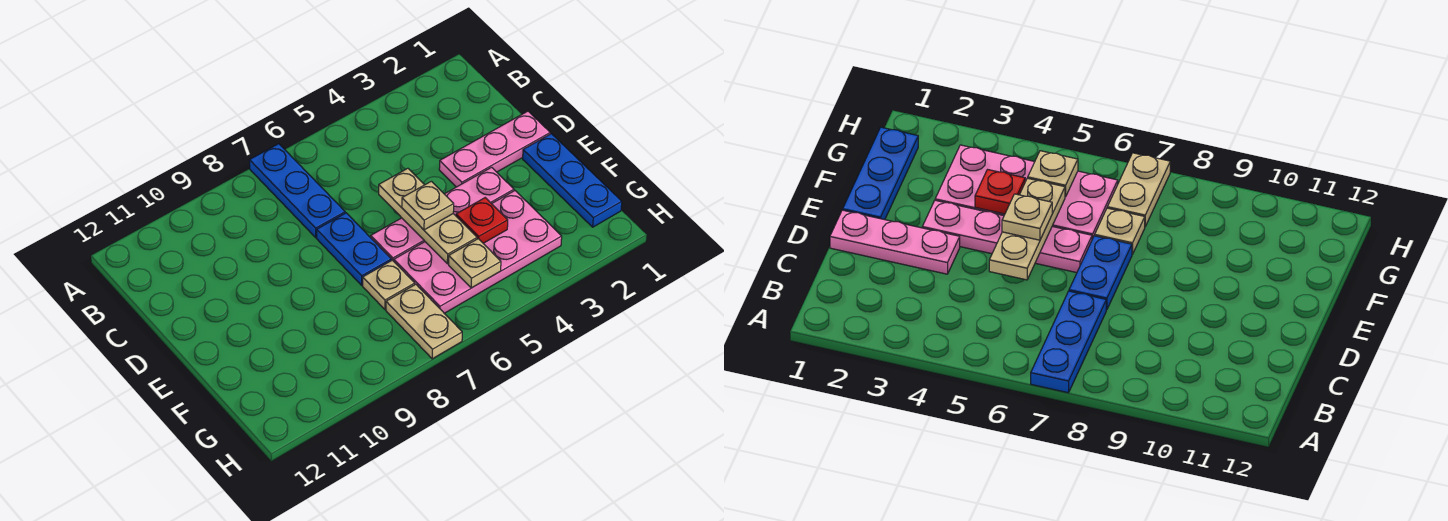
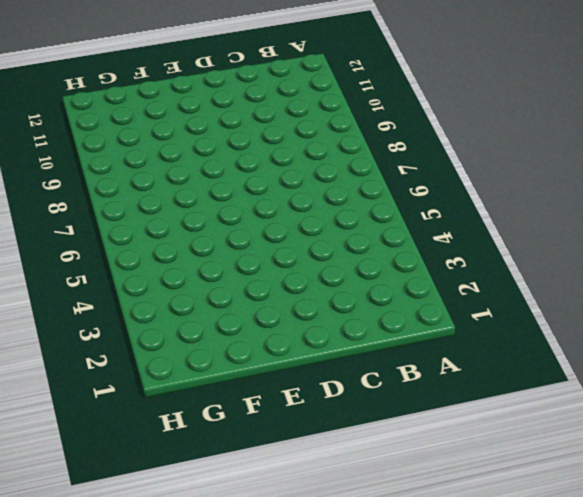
none -> blue plate A7:C7 level 1
none -> pink plate D1:D3 level 1
none -> blue plate D7:E7 level 1

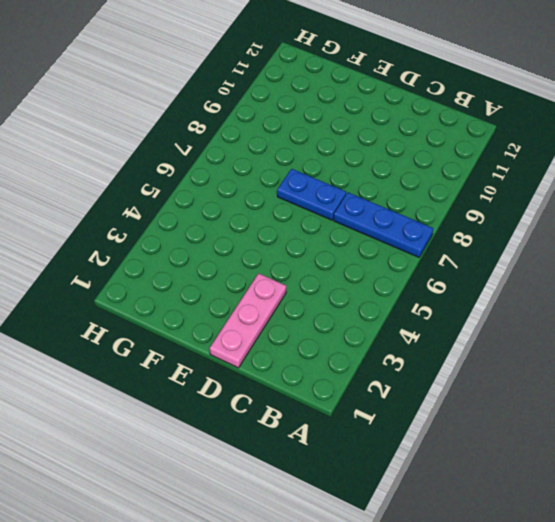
none -> blue plate E1:G1 level 1
none -> pink plate E3:E6 level 1
none -> pink plate F3:G6 level 1

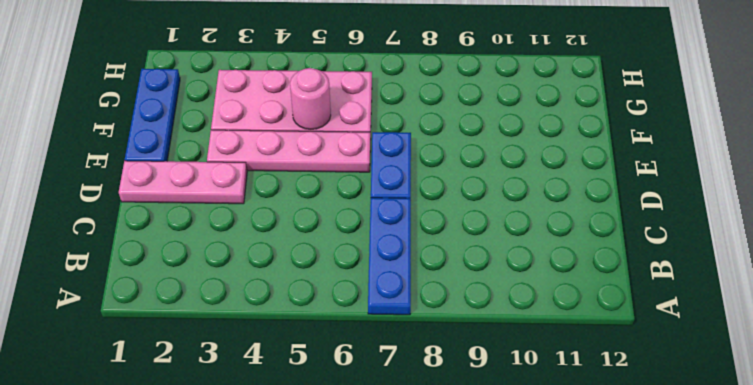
pink round brick F5 level 2 -> tan plate D5:F5 level 2
none -> tan plate F7 level 1
none -> tan plate G7:H7 level 1
none -> red plate F4 level 2

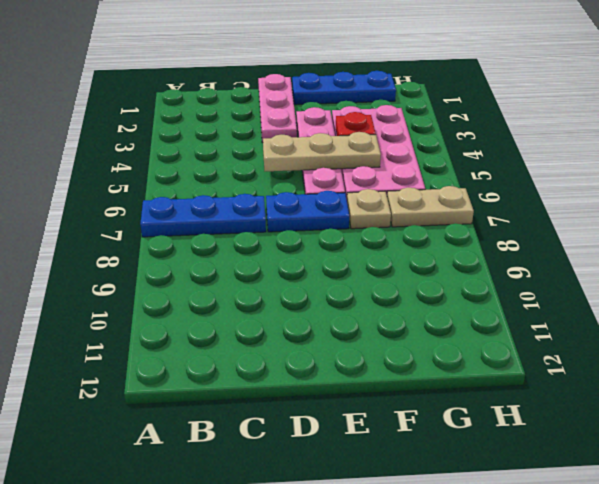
none -> tan plate G5 level 2
none -> tan plate E5 level 3

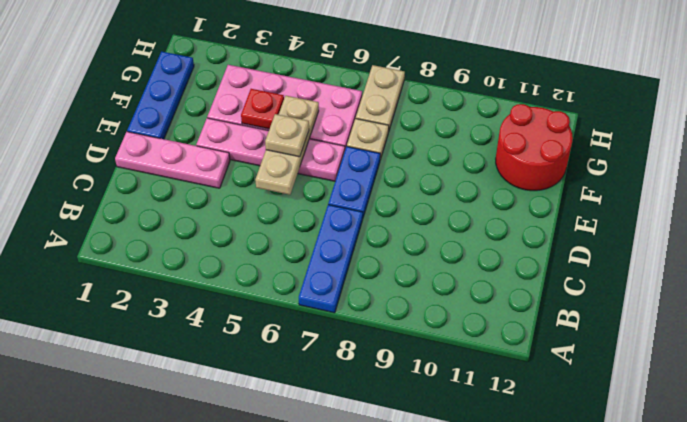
red round brick F11:G12 level 1 -> none
none -> tan plate G5 level 2

